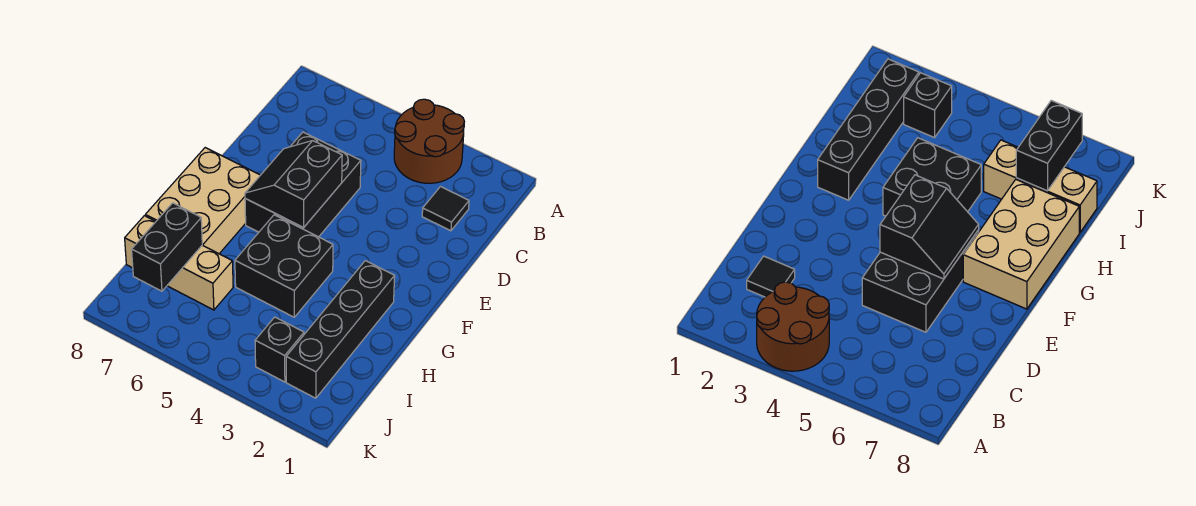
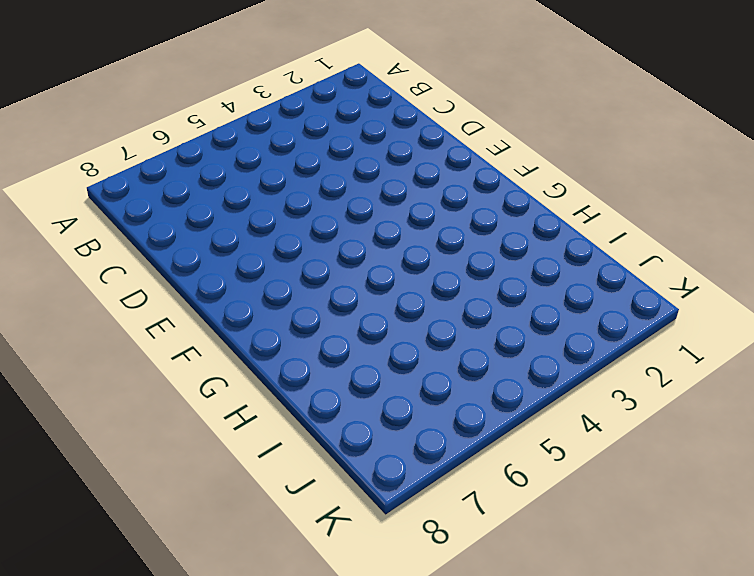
none -> brown round brick A3:B4 level 1
none -> black tile C2 level 1

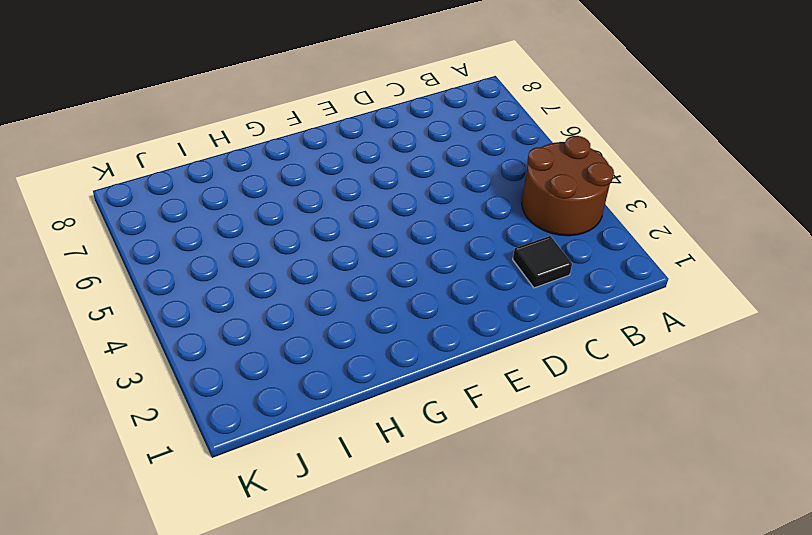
none -> black brick D5:F6 level 1
none -> tan brick F7:H8 level 1

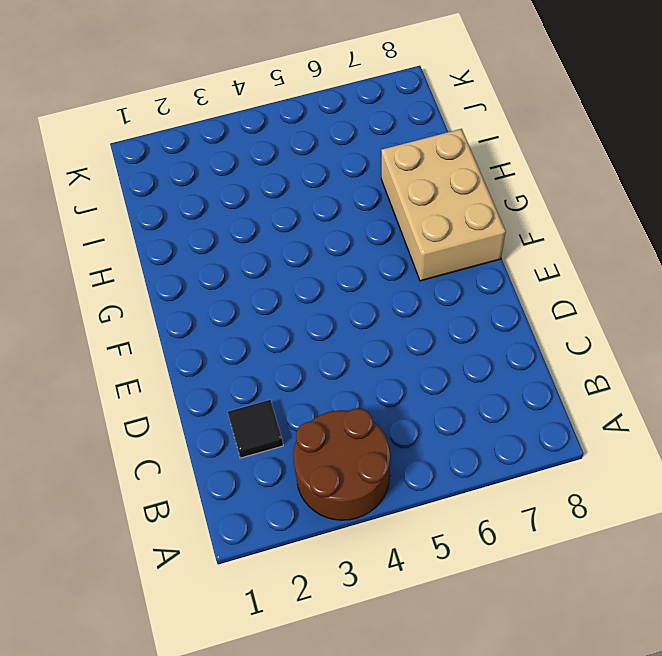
none -> black brick D5:F6 level 1
none -> black brick G2:J2 level 1

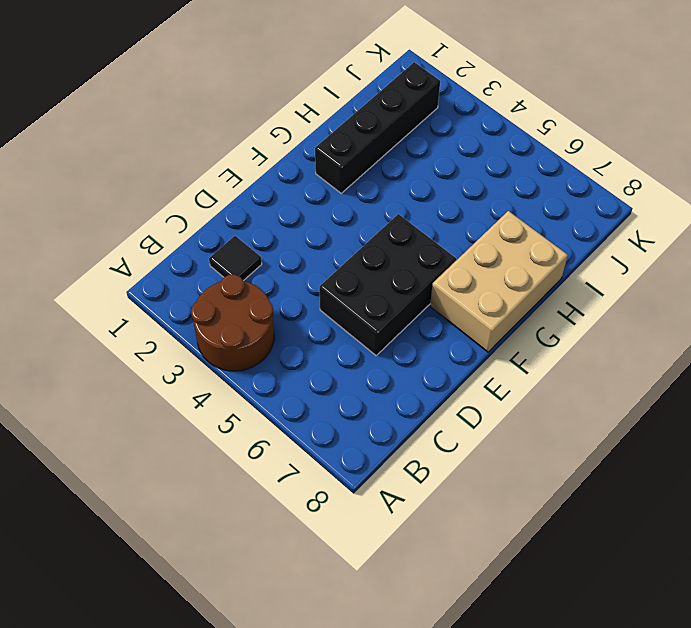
none -> black brick G4:H5 level 1
none -> tan brick I6:I8 level 1

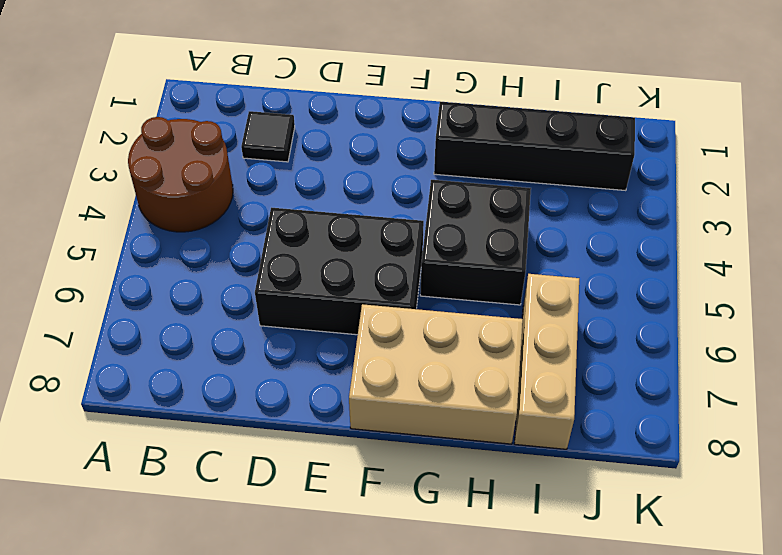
none -> black brick J3 level 1
none -> black slope E5:F6 level 2 top 5

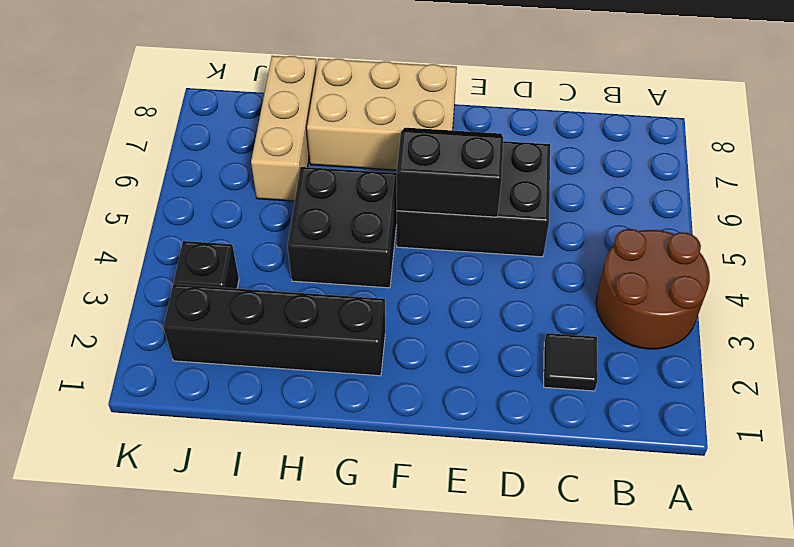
none -> black brick I7:J7 level 2

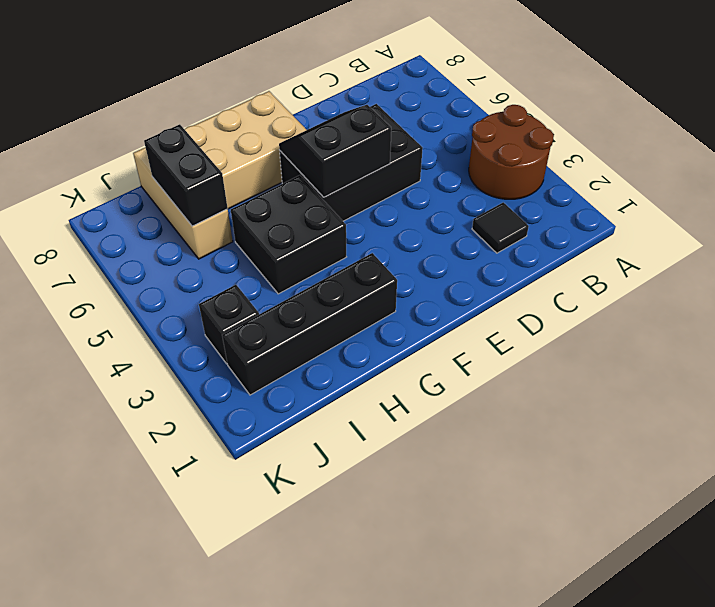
black brick I6:I7 level 2 -> black brick I7:J7 level 2

